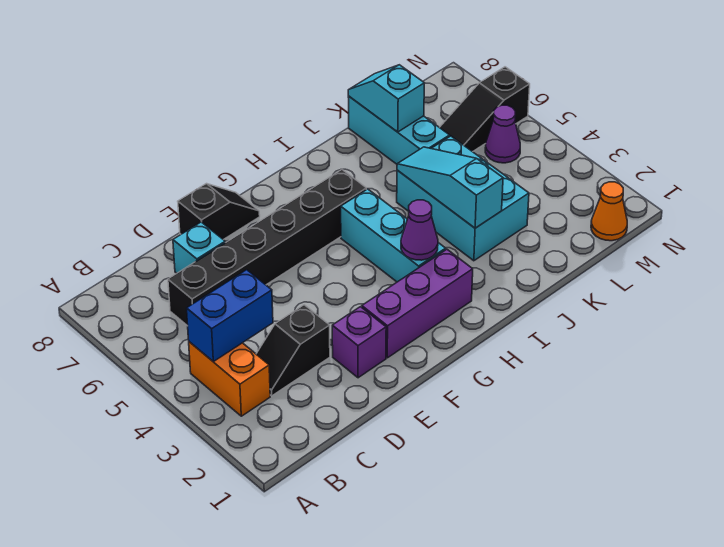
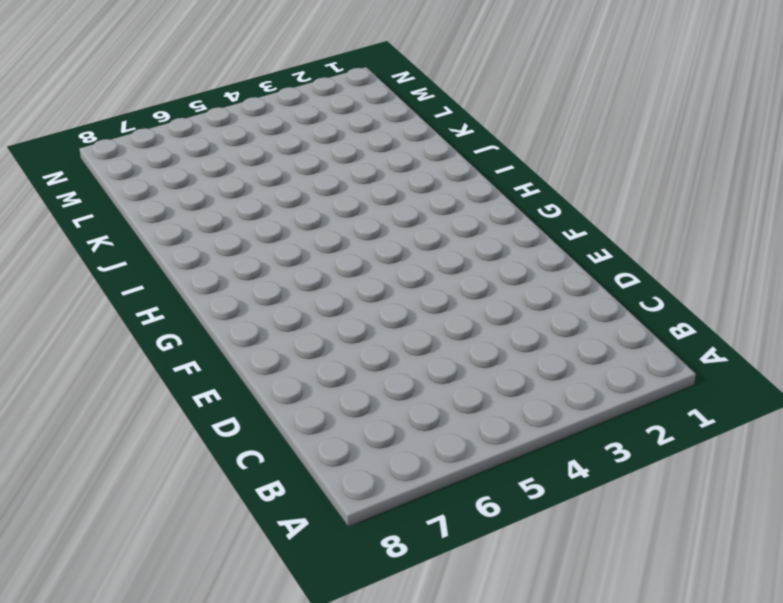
none -> orange brick B3:B4 level 1
none -> black slope C3:D3 level 1 top D
none -> black brick C6:H6 level 1

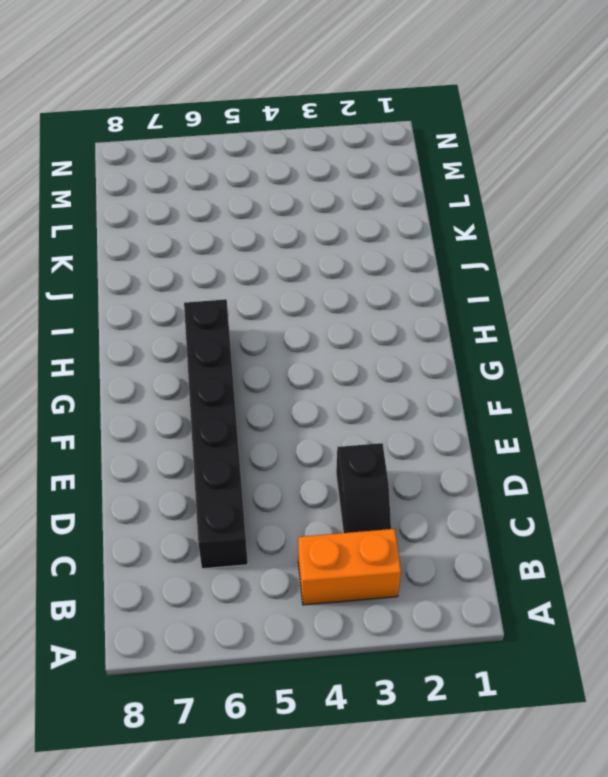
none -> cyan brick D7 level 1
none -> purple brick E2 level 1
none -> black slope E8:F8 level 1 top E

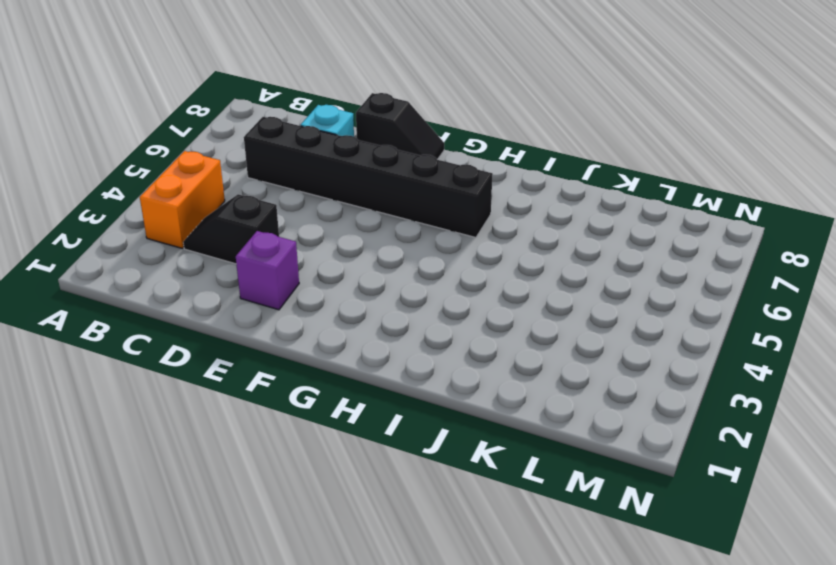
none -> purple brick F2:H2 level 1
none -> cyan brick H3:H5 level 1
none -> cyan brick J3:K5 level 1

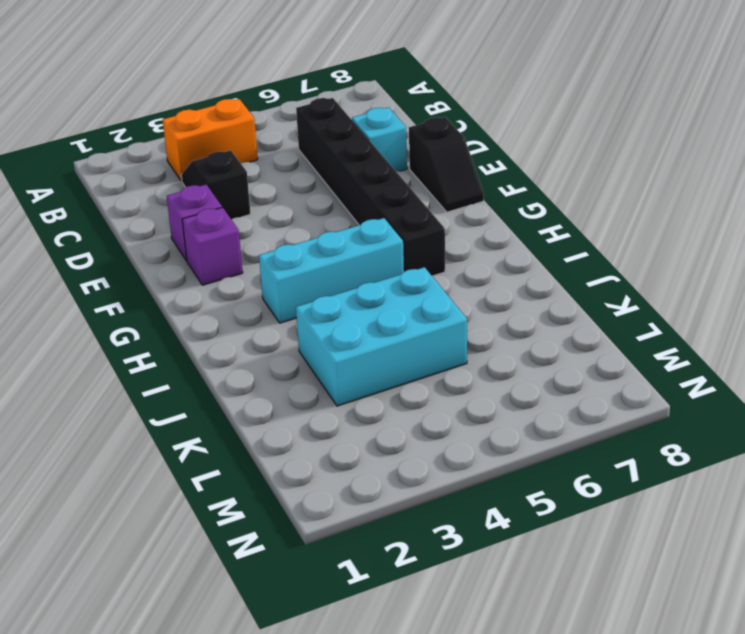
purple brick F2 level 1 -> purple brick F2:H2 level 1
none -> cyan brick K6:K8 level 1
none -> black slope L6:N6 level 1 top N
none -> orange cone M1 level 1

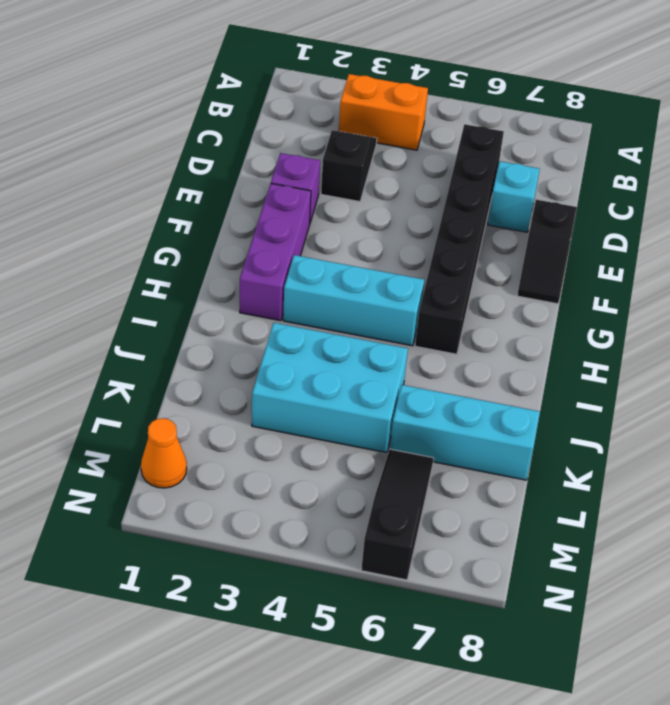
none -> purple cone M5 level 1
none -> blue brick B4:C4 level 2
none -> purple cone H3 level 2

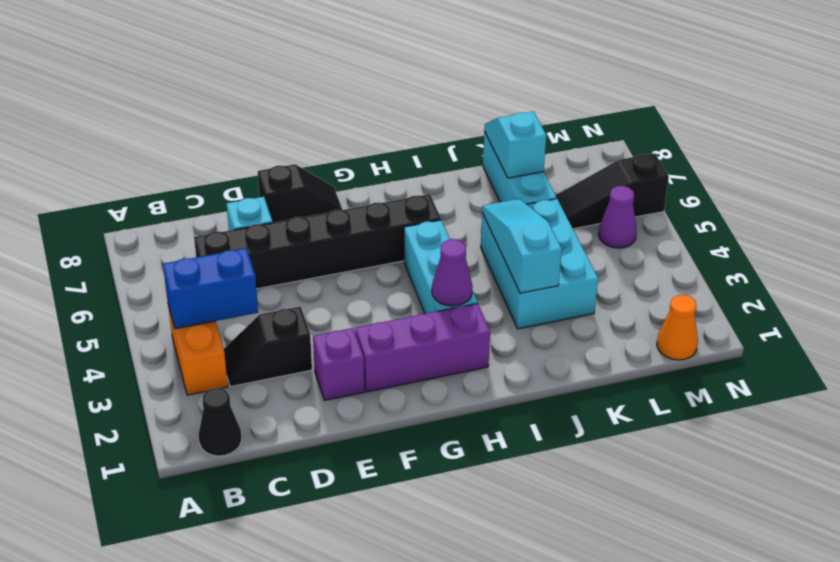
black cone B1 level 1 -> none

